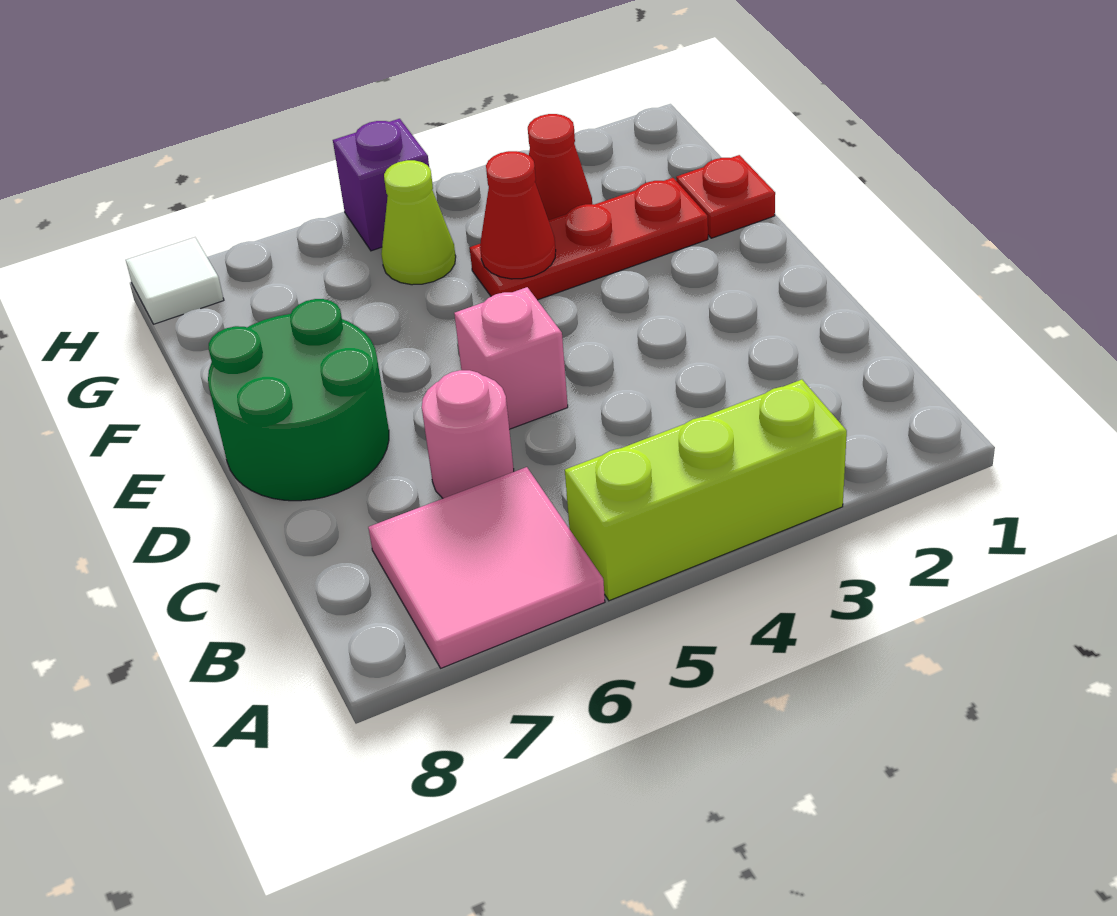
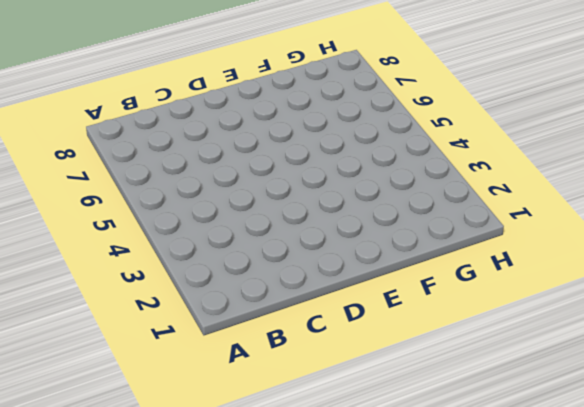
none -> lime brick A3:A5 level 1
none -> pink tile A6:B7 level 1
none -> pink round brick C6 level 1

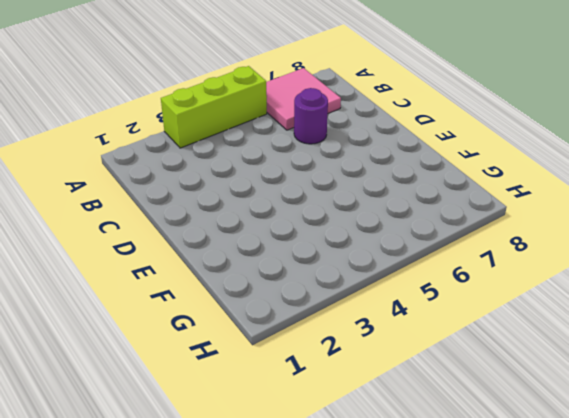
purple round brick C6 level 1 -> pink round brick C6 level 1
none -> pink brick D5 level 1
none -> green round brick D7:E8 level 1
none -> red plate F1 level 1

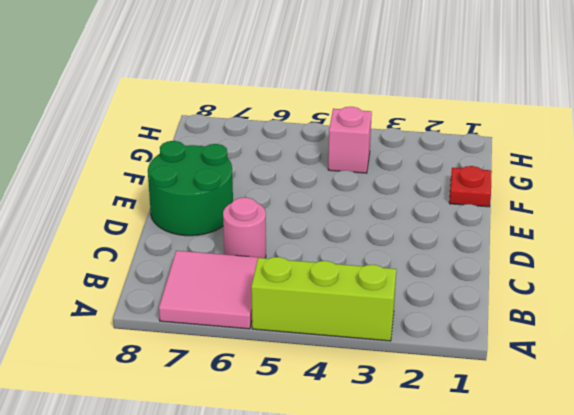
pink brick G4 level 1 -> pink brick D5 level 1
none -> red plate F2:F4 level 1
none -> red cone G3 level 1
none -> lime cone G5 level 1

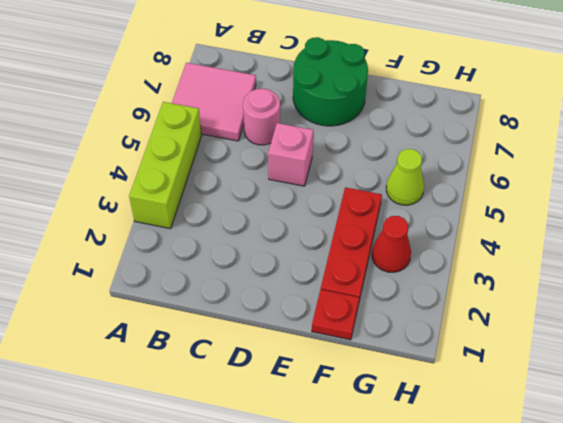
none -> purple brick H5 level 1
none -> white tile H8 level 1
none -> red cone F4 level 2

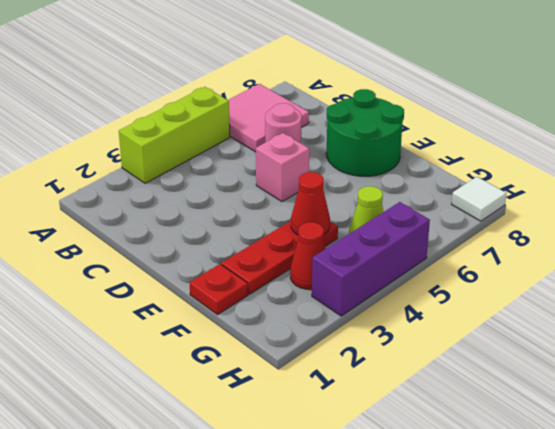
purple brick H3:H5 level 1 -> purple brick H5 level 1

